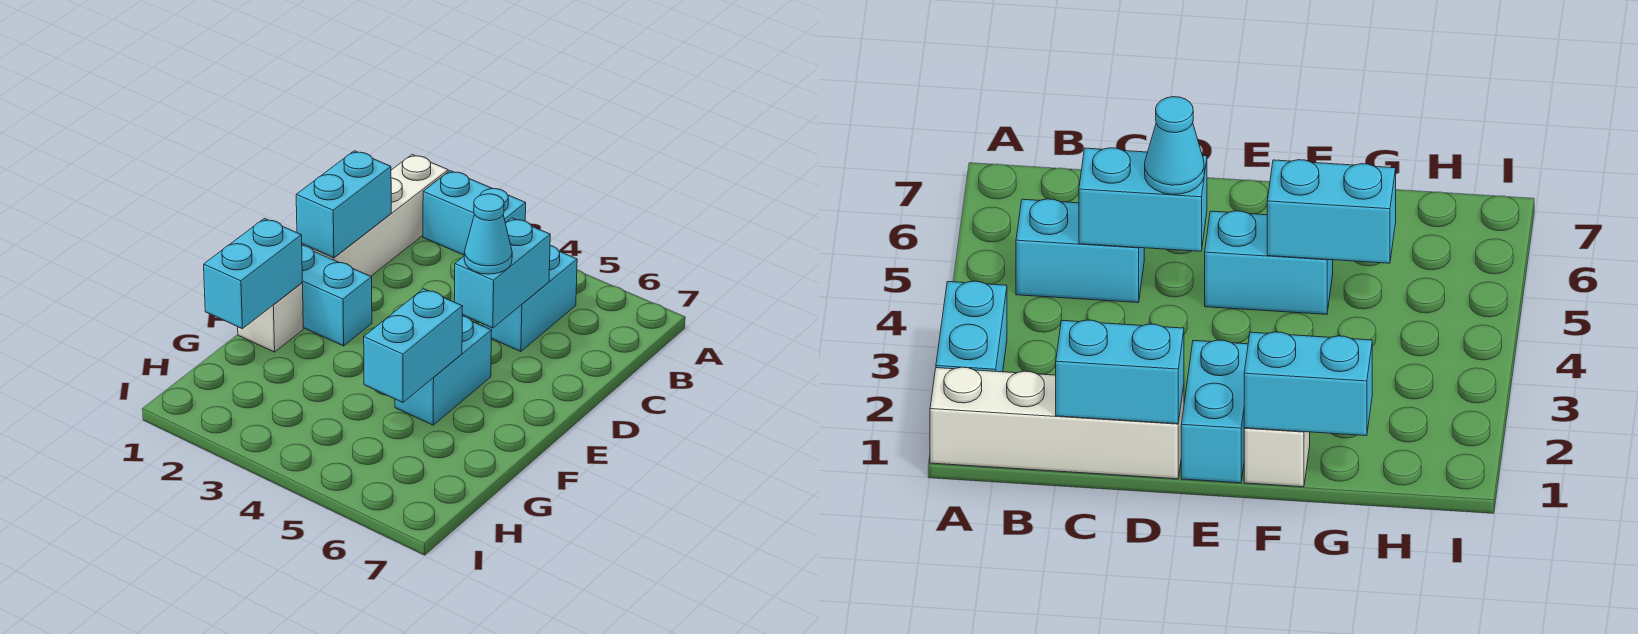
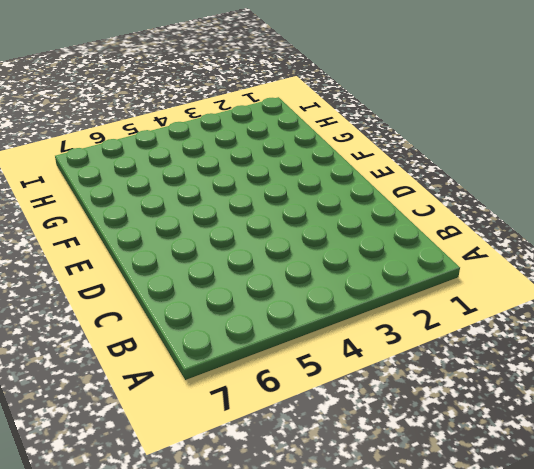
none -> white brick A1:D1 level 1
none -> cyan brick A2:A3 level 1

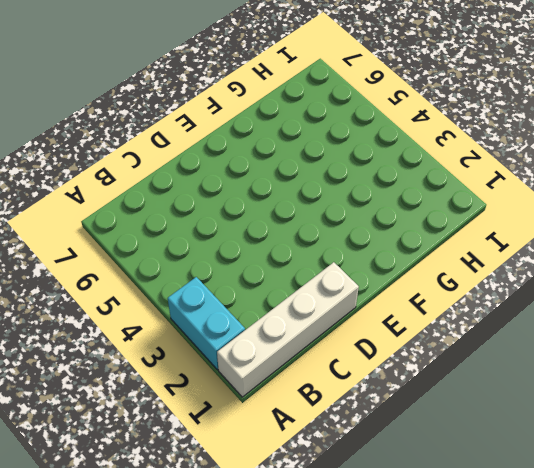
none -> cyan brick B5:C5 level 1
none -> cyan brick E1:E2 level 1

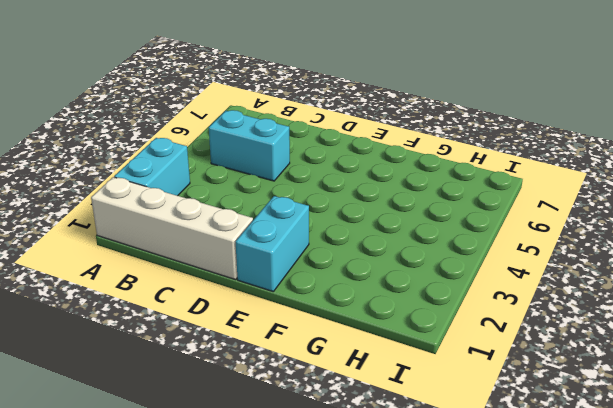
none -> cyan brick E5:F5 level 1
none -> white brick F1 level 1

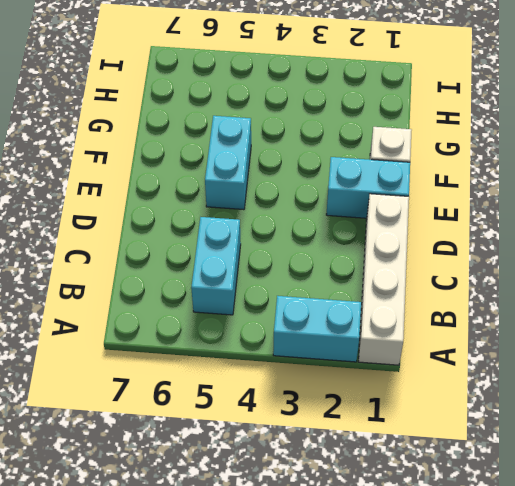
none -> cyan brick C1:D1 level 2
none -> cyan brick C5:D5 level 2

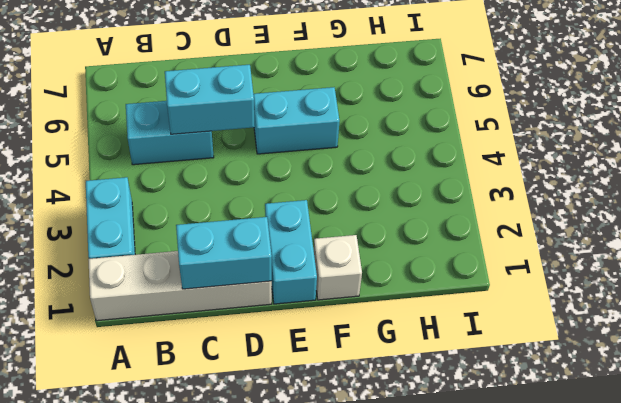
none -> cyan brick F1:G1 level 2
none -> cyan brick F5:G5 level 2

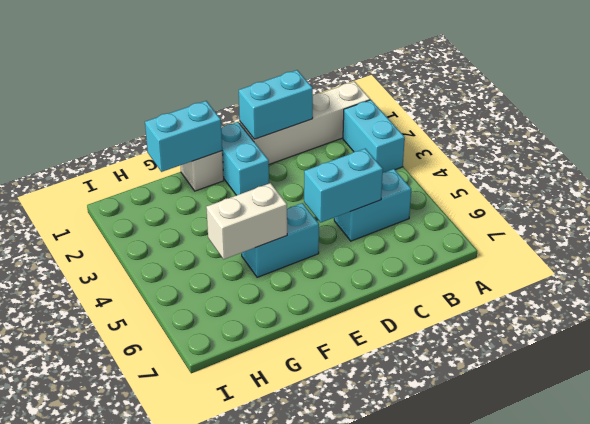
white brick F5:G5 level 2 -> cyan brick F5:G5 level 2
none -> cyan cone D5 level 3

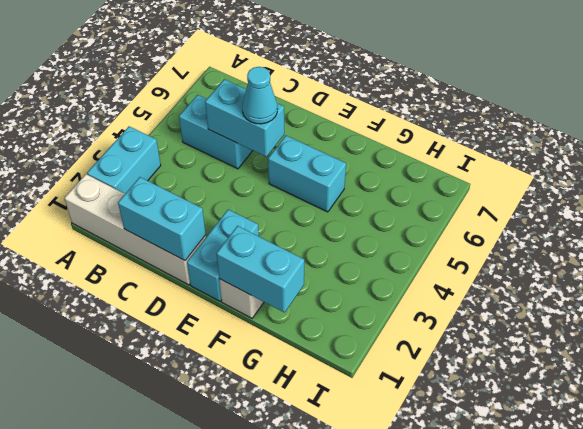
none -> cyan brick F5:G5 level 2

